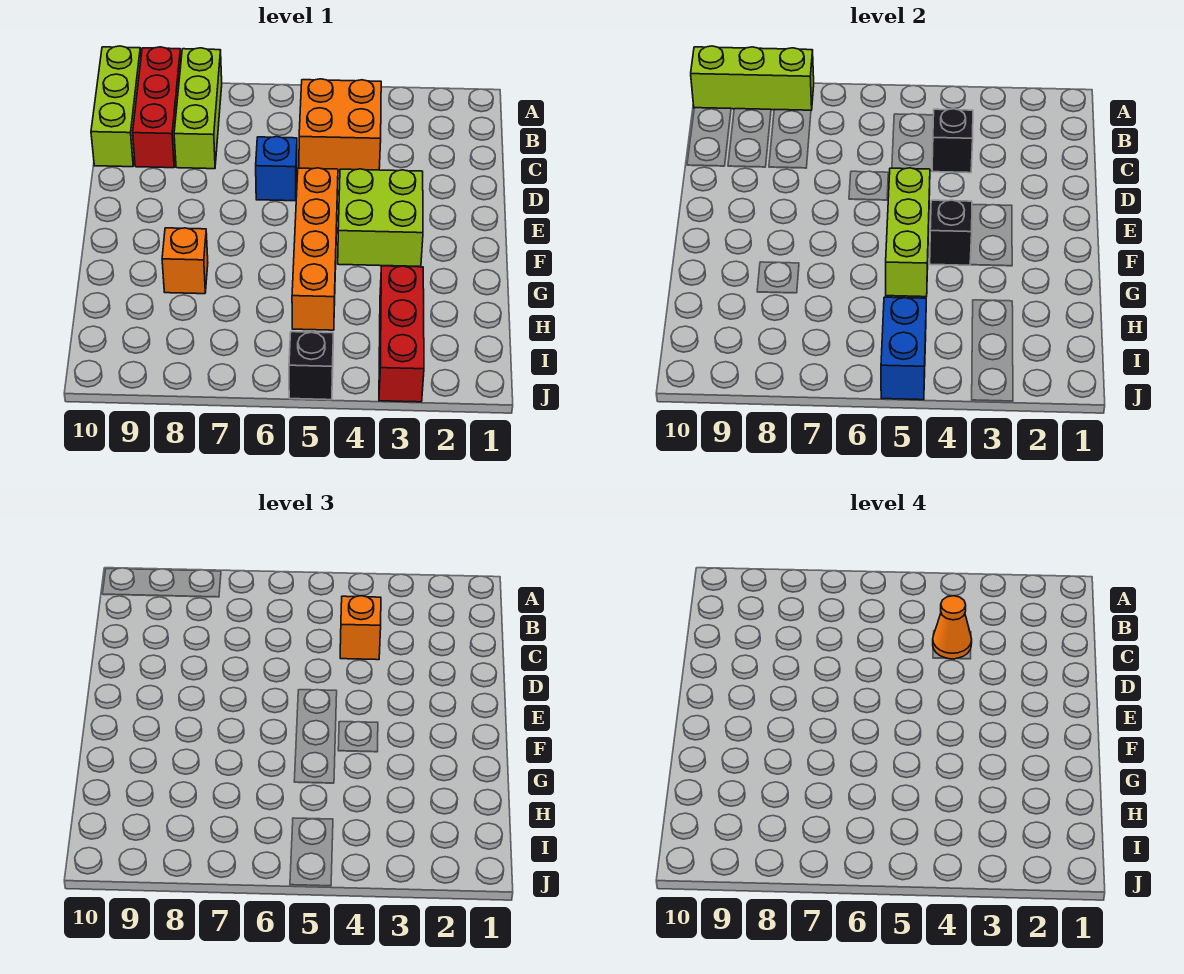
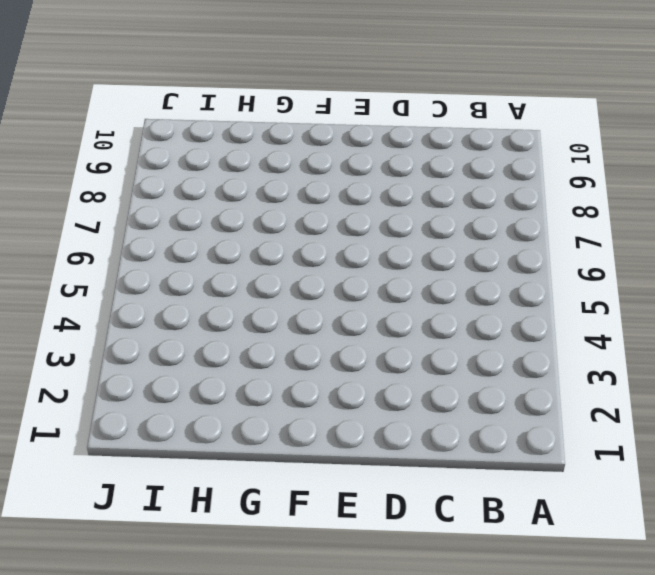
none -> lime brick A8:C8 level 1
none -> red brick A9:C9 level 1
none -> lime brick A10:C10 level 1

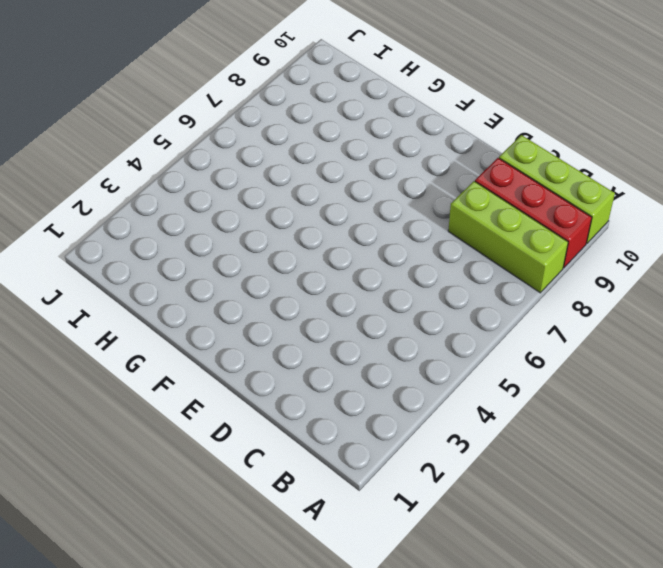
none -> orange brick B4:C5 level 1
none -> blue brick D6 level 1
none -> lime brick E3:F4 level 1

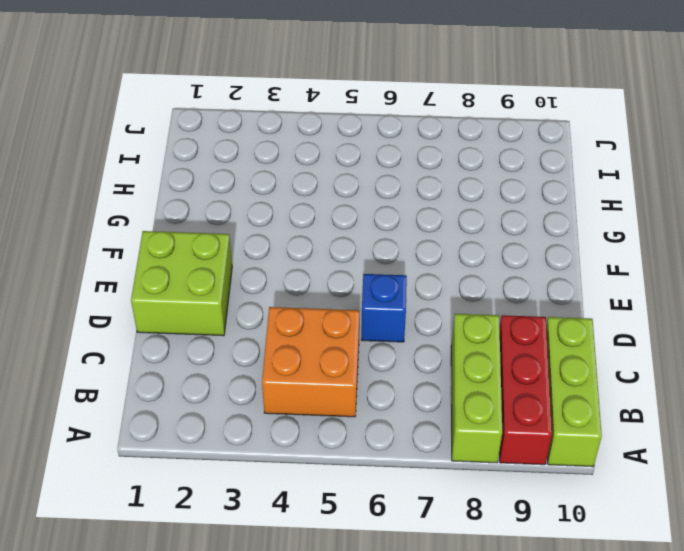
lime brick D1:E2 level 1 -> lime brick E3:F4 level 1
none -> orange brick E5:H5 level 1
none -> orange brick G8 level 1
none -> red brick H3:J3 level 1

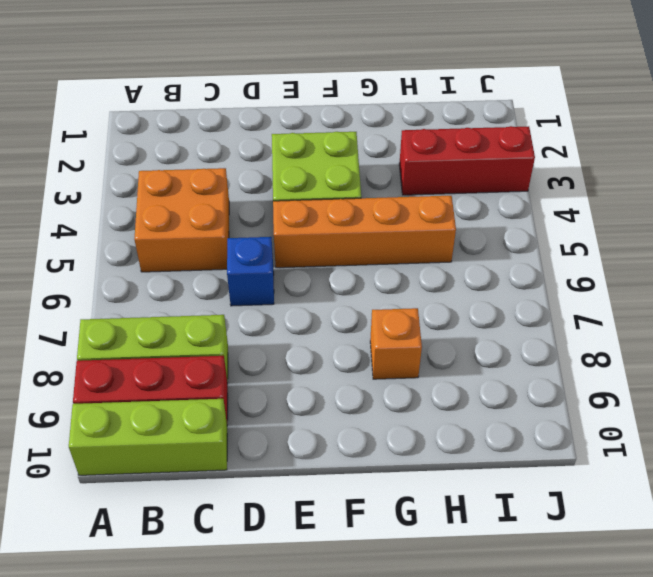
none -> black brick J5 level 1
none -> lime brick A8:A10 level 2
none -> black brick C4 level 2

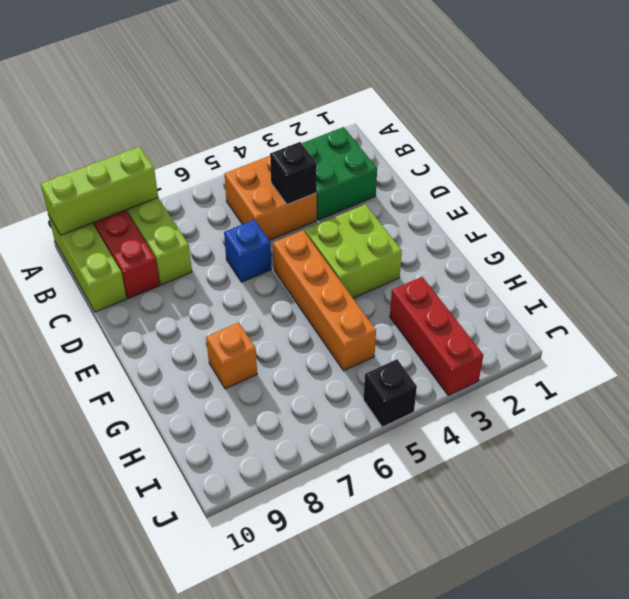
green brick B2:C3 level 1 -> none
none -> lime brick E5:G5 level 2
none -> black brick F4 level 2
none -> blue brick I5:J5 level 2

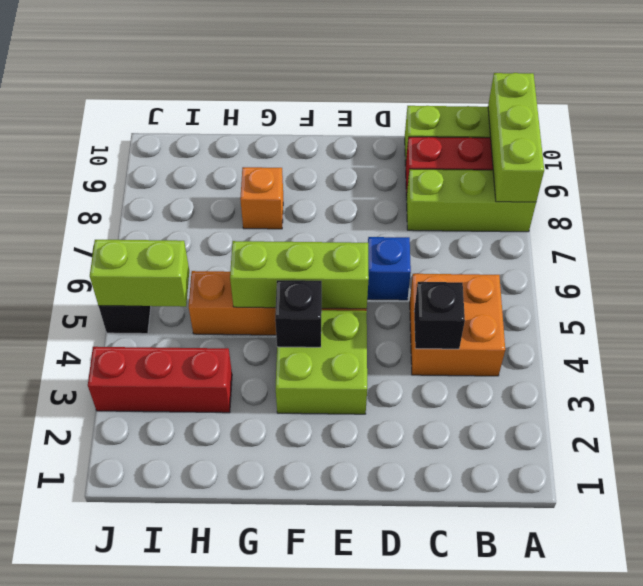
lime brick I5:J5 level 2 -> blue brick I5:J5 level 2
none -> orange brick C4 level 3
none -> orange cone C4 level 4

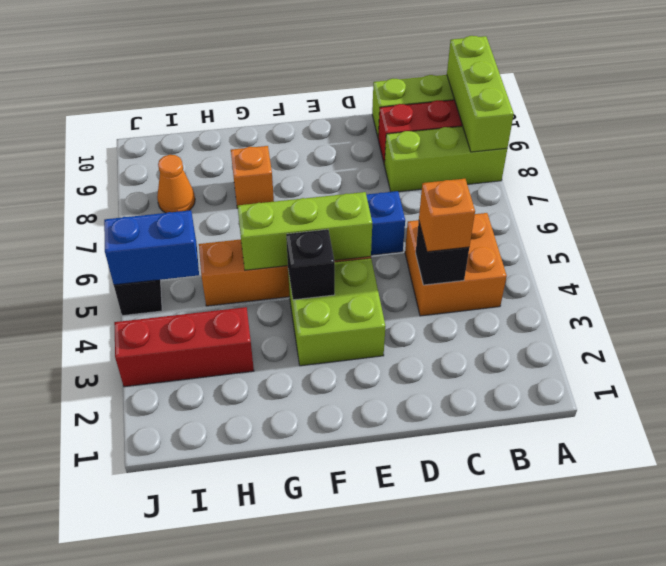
orange cone I8 level 1 -> orange cone C4 level 4

